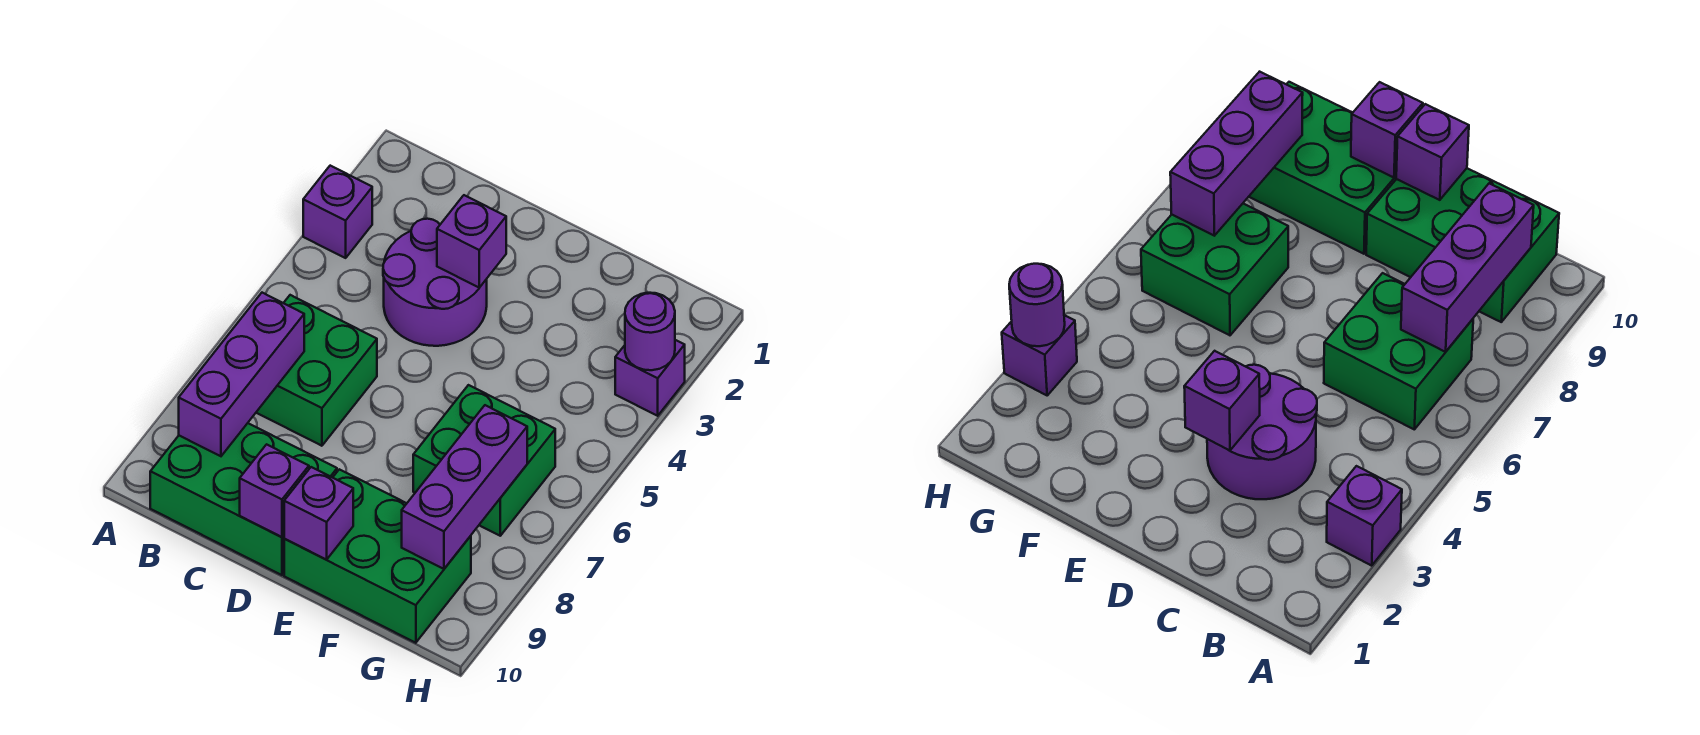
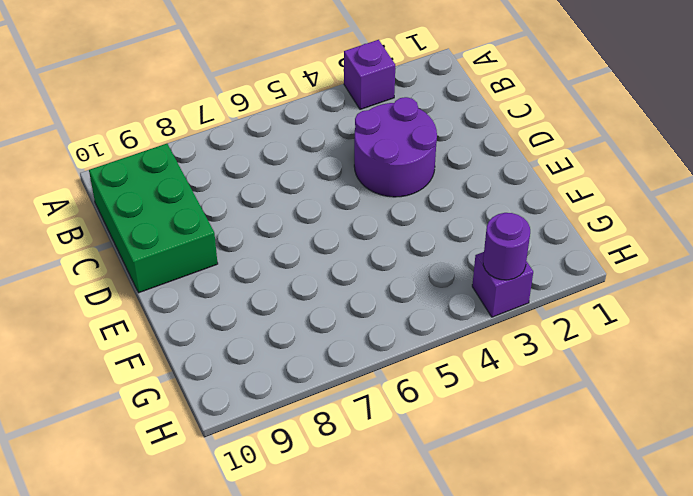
none -> green brick B6:C7 level 1
none -> green brick E9:G10 level 1
none -> green brick F6:G7 level 1

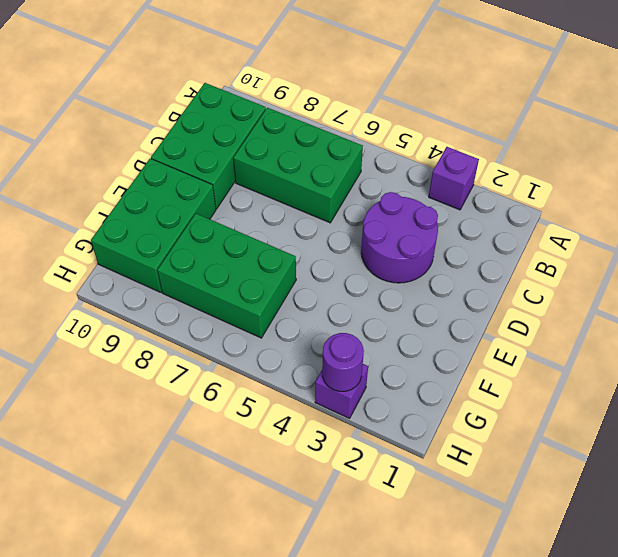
green brick B6:C8 level 1 -> green brick B6:C7 level 1
green brick F6:G8 level 1 -> green brick F6:G7 level 1
none -> purple brick B7:B9 level 2
none -> purple brick D3 level 2
none -> purple brick D10 level 2

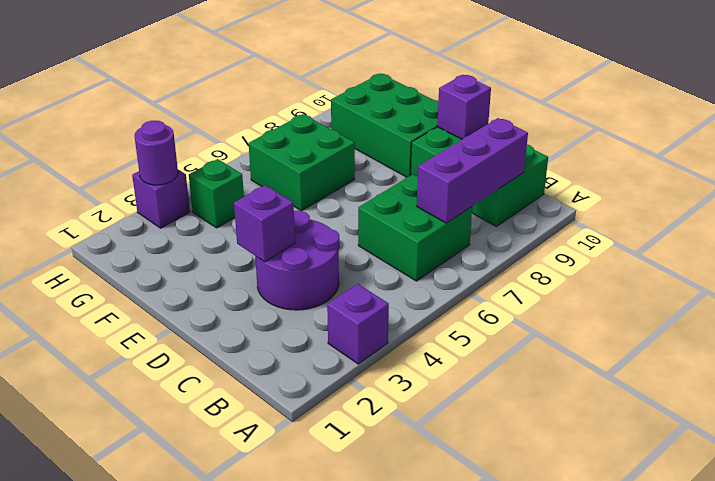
green brick G4 level 1 -> none
none -> purple brick E10 level 2
none -> purple brick G7:G9 level 2

